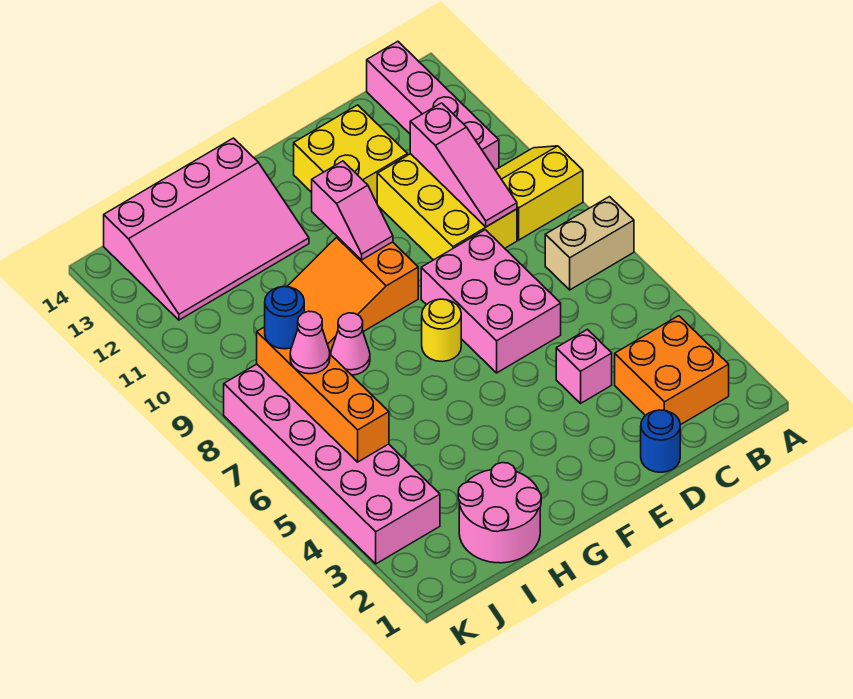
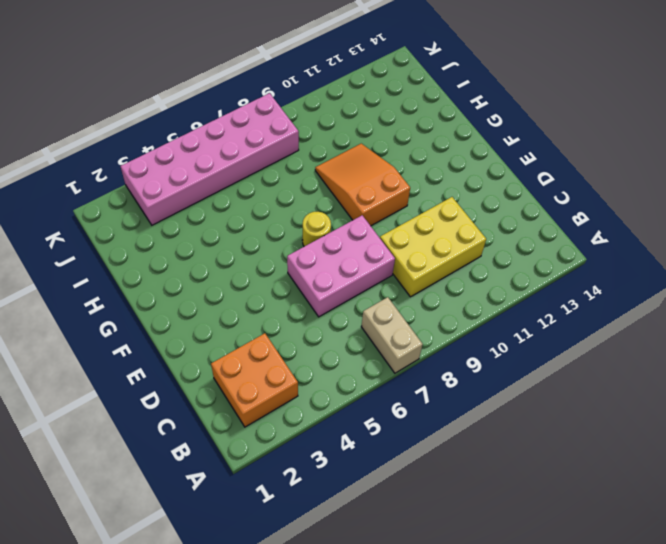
none -> yellow slope A9:B10 level 1 top 9
none -> pink brick B11:B14 level 1
none -> blue round brick D1 level 1

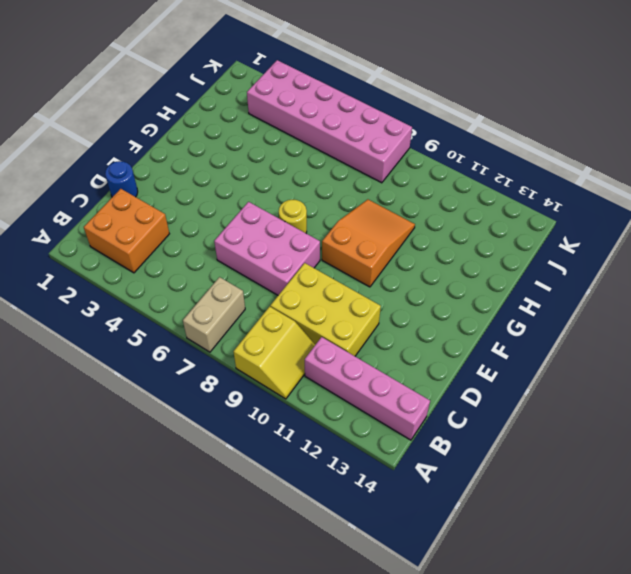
none -> pink brick D4 level 1
none -> yellow brick D12:E13 level 1
none -> pink slope G12:J14 level 1 top 14

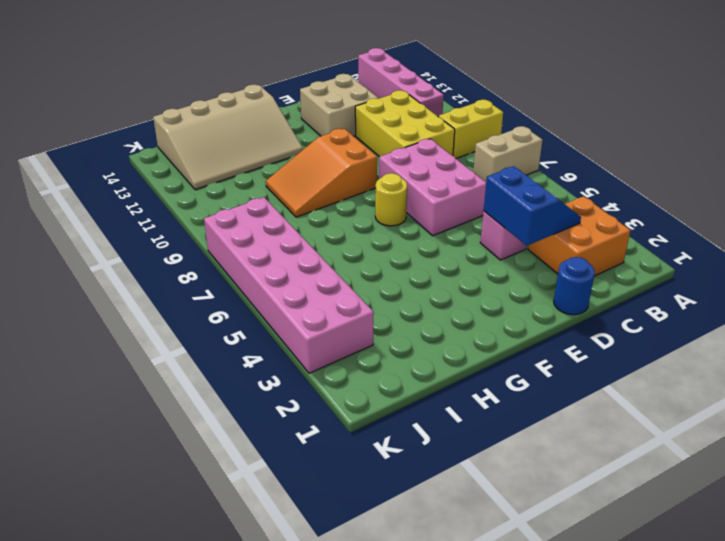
blue slope C3:D4 level 2 top D -> none
tan brick D12:E13 level 1 -> yellow brick D12:E13 level 1
tan slope G12:J14 level 1 top 14 -> pink slope G12:J14 level 1 top 14
none -> pink round brick H1:I2 level 1
none -> pink cone H8 level 1
none -> pink slope C9:C11 level 2 top 11

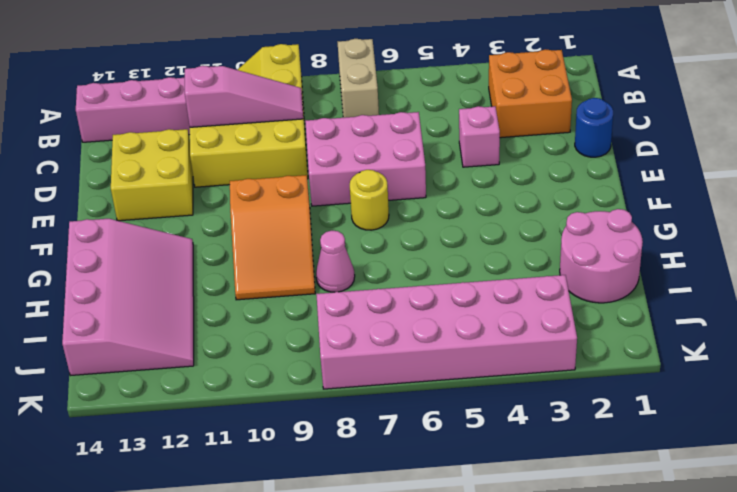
none -> pink slope F10:F11 level 2 top 11
none -> orange brick J5:J8 level 2
none -> pink cone J7 level 3

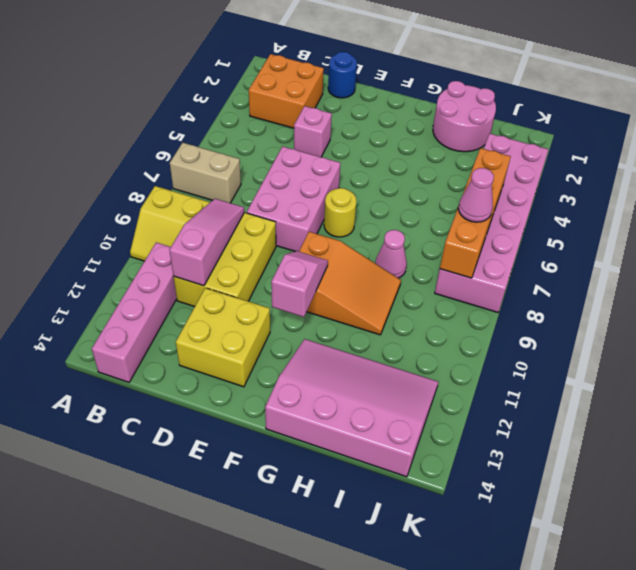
none -> blue round brick J8 level 3

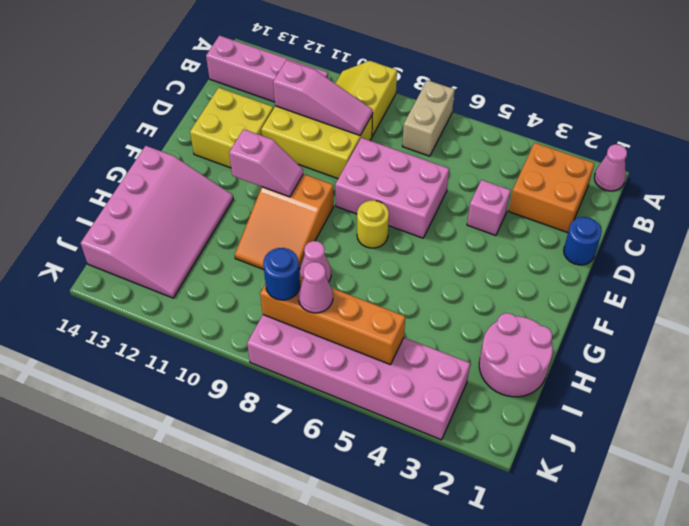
pink cone A1 level 1 -> none

